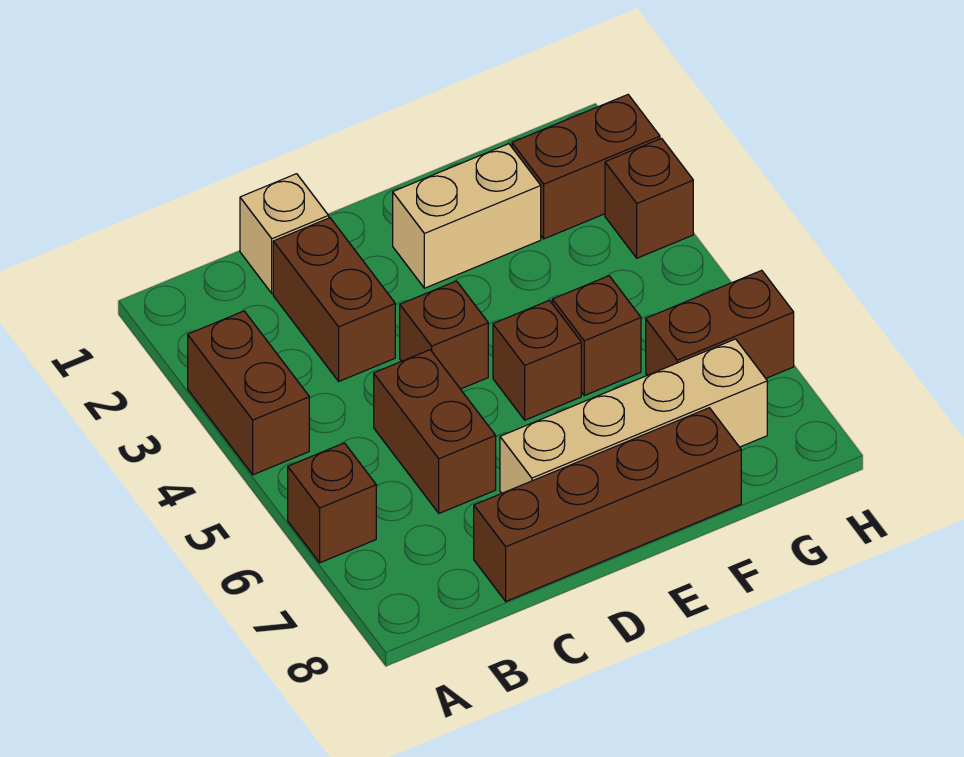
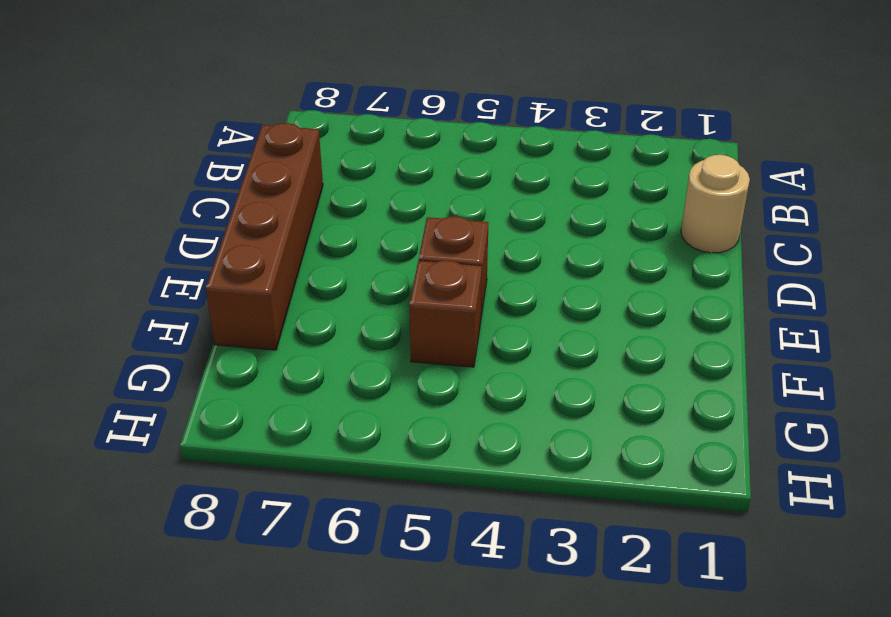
tan round brick C1 level 1 -> tan brick C1 level 1
none -> brown brick A3:A4 level 1
none -> brown brick A6 level 1
none -> brown brick C2:C3 level 1

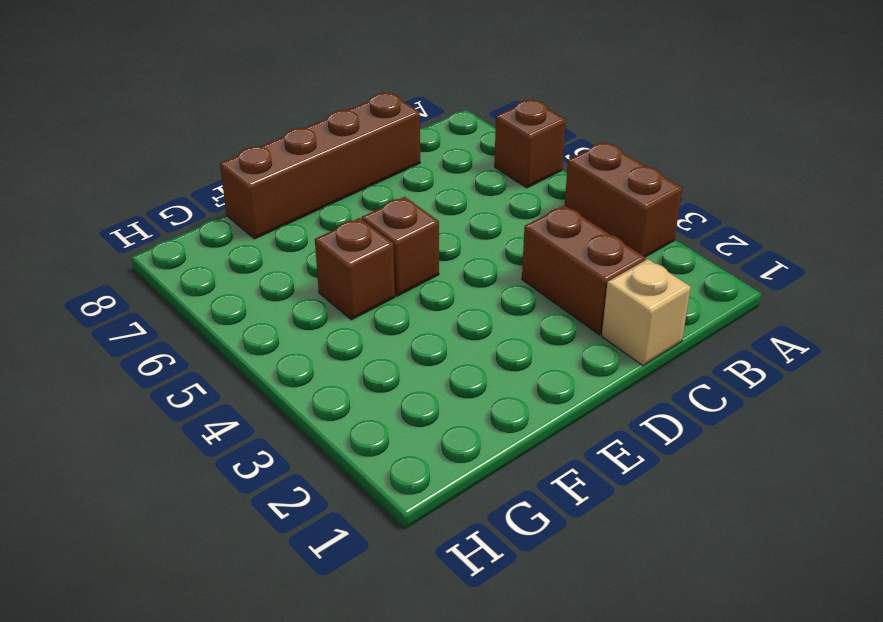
none -> brown brick C5:C6 level 1
none -> brown brick D4 level 1
none -> tan brick D7:G7 level 1

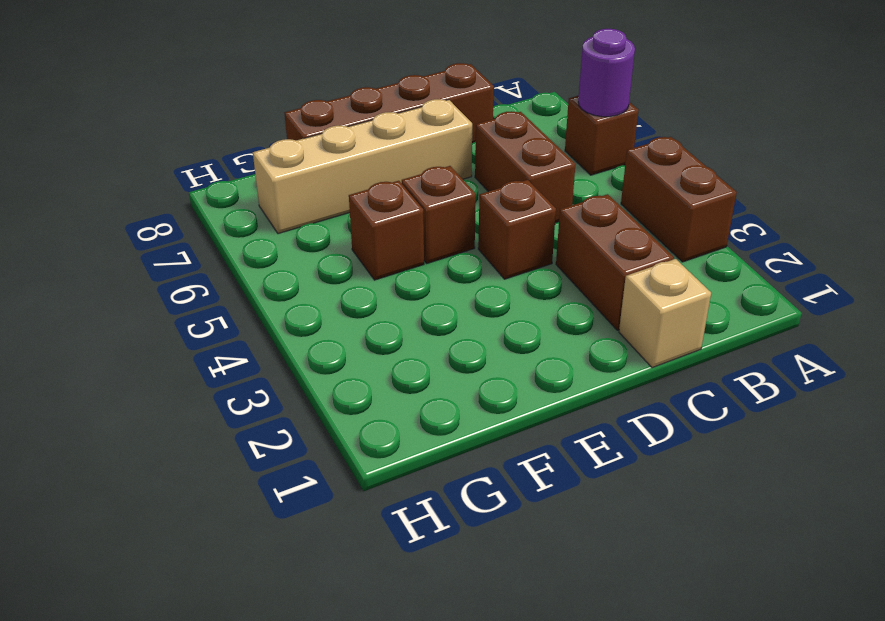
purple round brick A6 level 2 -> none
none -> tan brick E2:F2 level 1
none -> brown brick G2:H2 level 1
none -> brown brick G6:H6 level 1

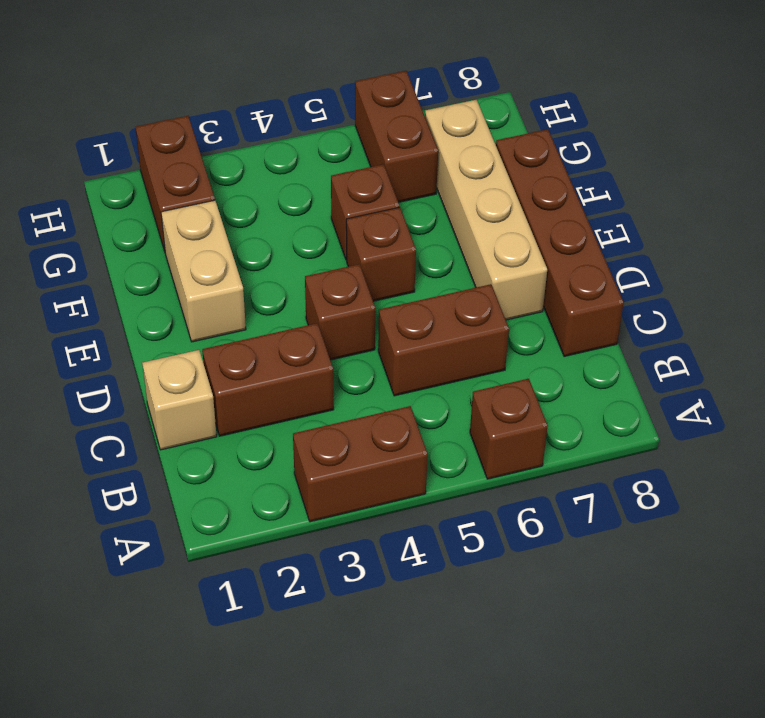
none -> brown brick H3 level 1

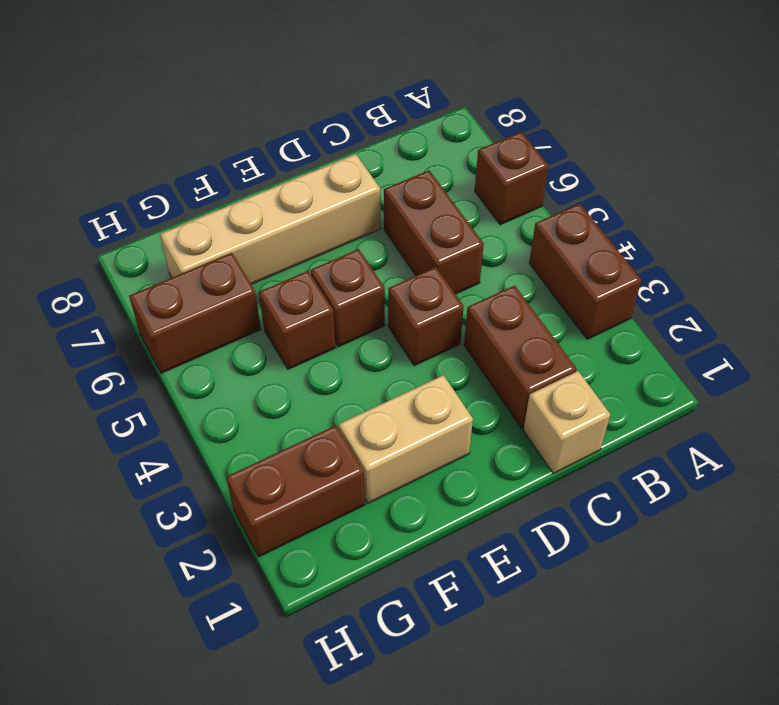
none -> brown brick C8:F8 level 1
none -> brown brick H3 level 1

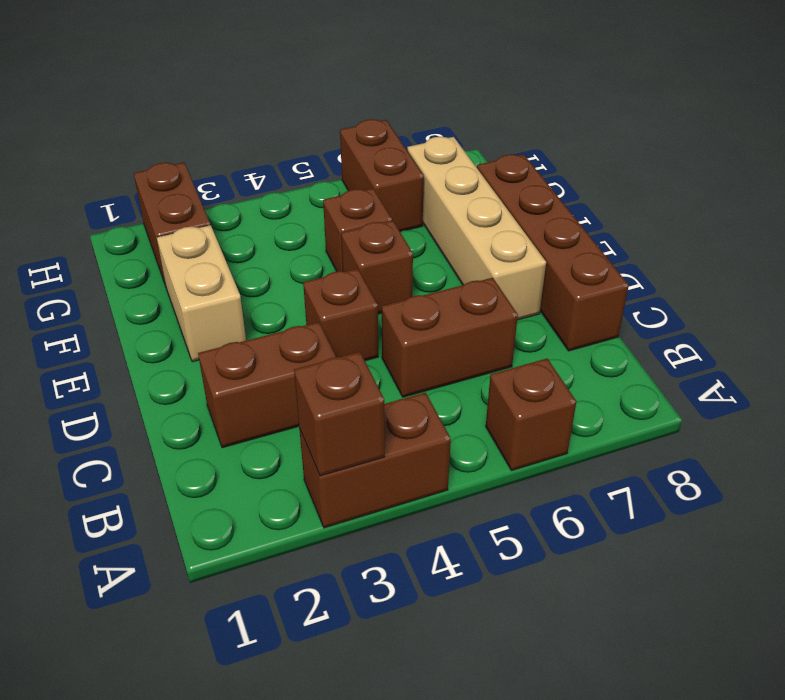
brown brick A3 level 2 -> brown brick H3 level 1
none -> tan brick C1 level 1

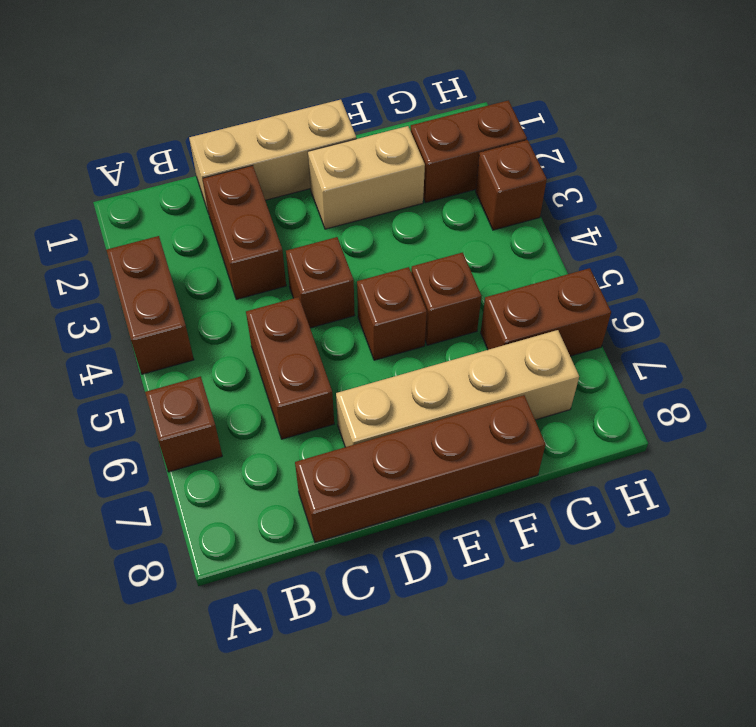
tan brick C1:E1 level 1 -> tan brick C1 level 1

